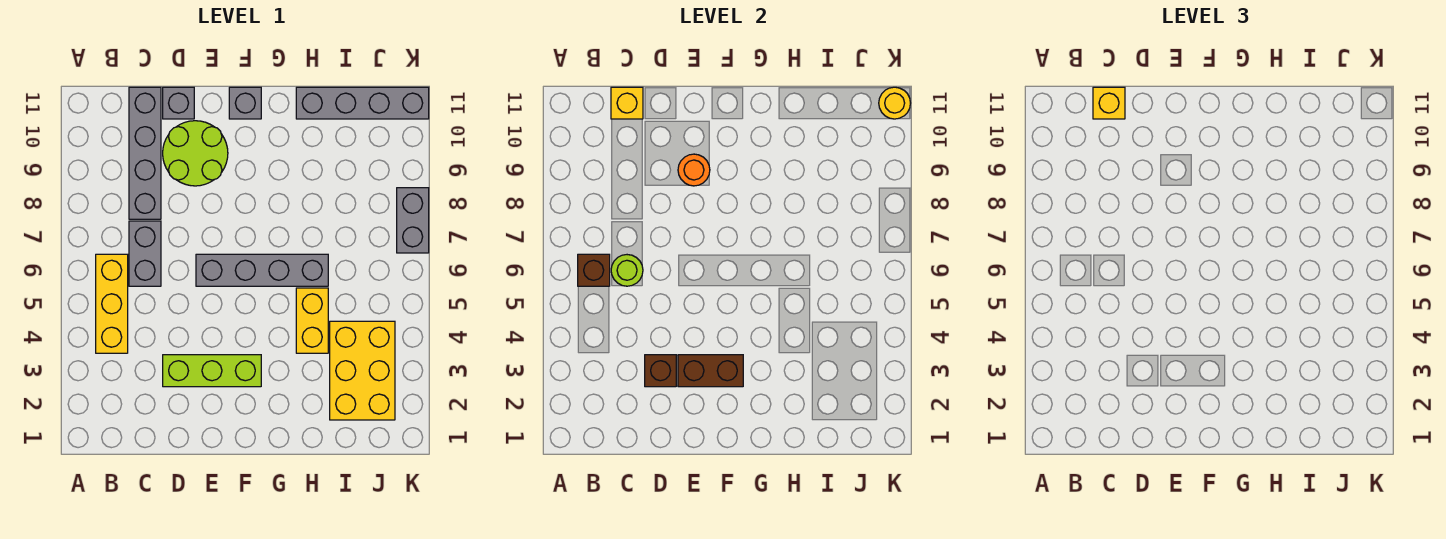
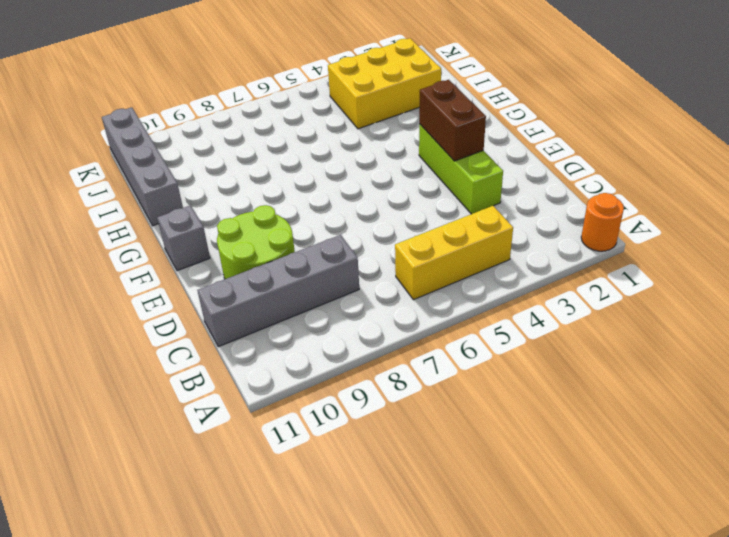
orange round brick A1 level 1 -> orange round brick E9 level 2
none -> grey brick C6:C7 level 1
none -> grey brick D11 level 1
none -> grey brick E6:H6 level 1

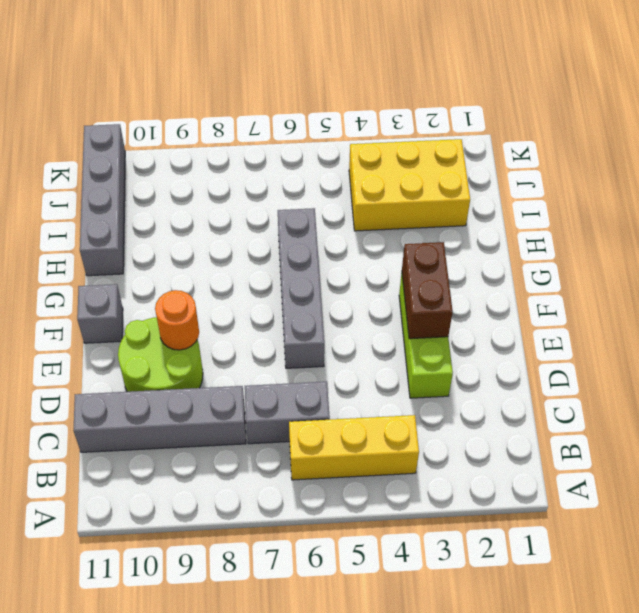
none -> grey brick D11 level 1
none -> yellow brick H4:H5 level 1
none -> grey brick K7:K8 level 1

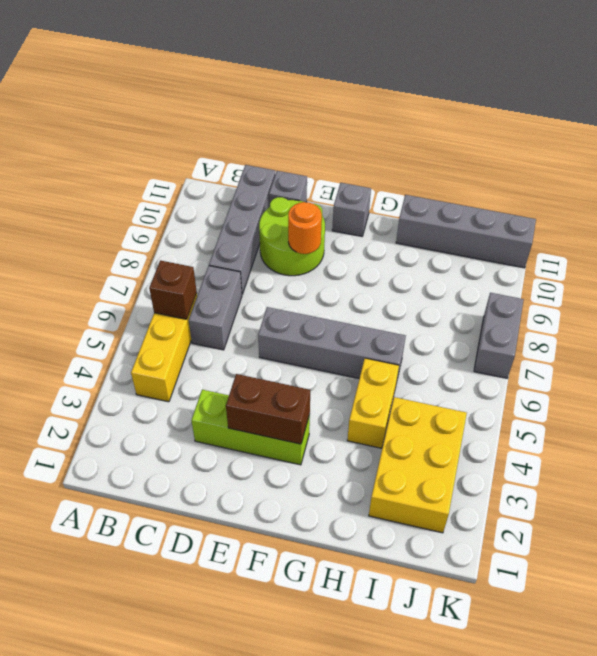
none -> lime round brick C6 level 2
none -> yellow brick C11 level 2
none -> brown brick D3 level 2

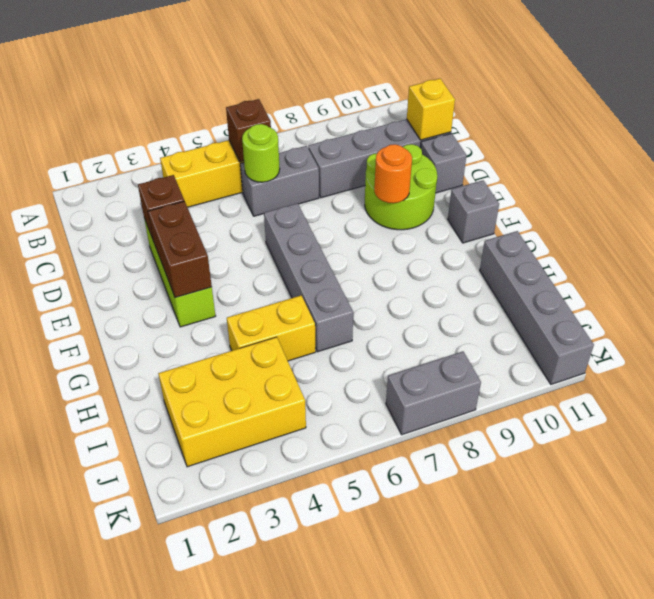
none -> yellow round brick K11 level 2
none -> yellow brick C11 level 3

